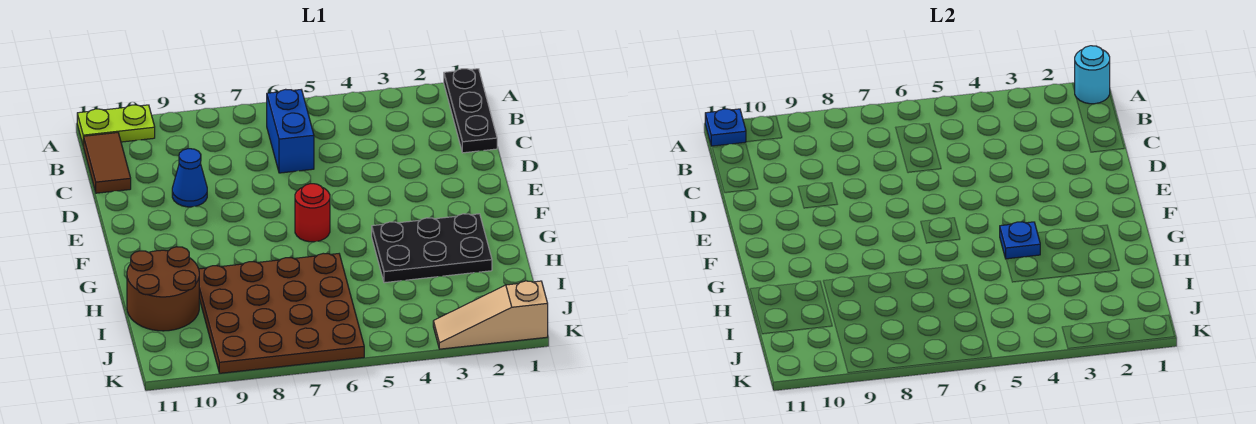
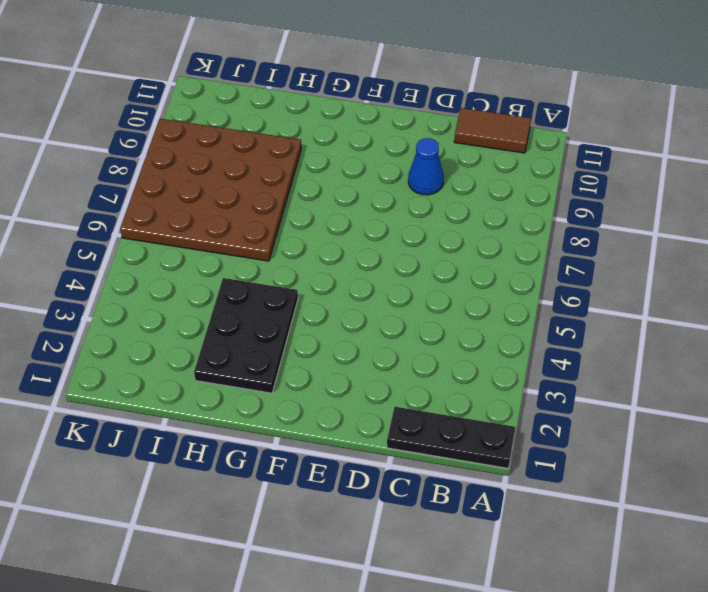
none -> lime plate A10:A11 level 1
none -> blue brick B6:C6 level 1
none -> red round brick F6 level 1

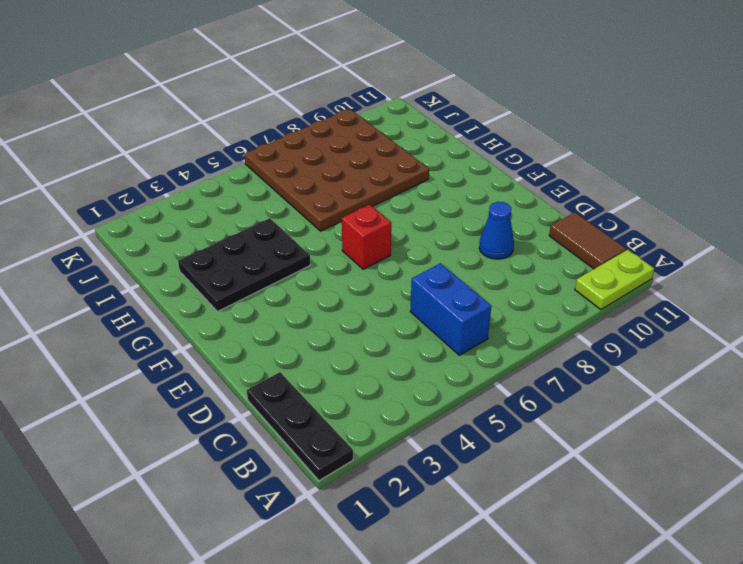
red brick F6 level 1 -> red round brick F6 level 1
none -> brown round brick H10:I11 level 1
none -> tan slope K1:K3 level 1 top 1
none -> cyan round brick A1 level 2

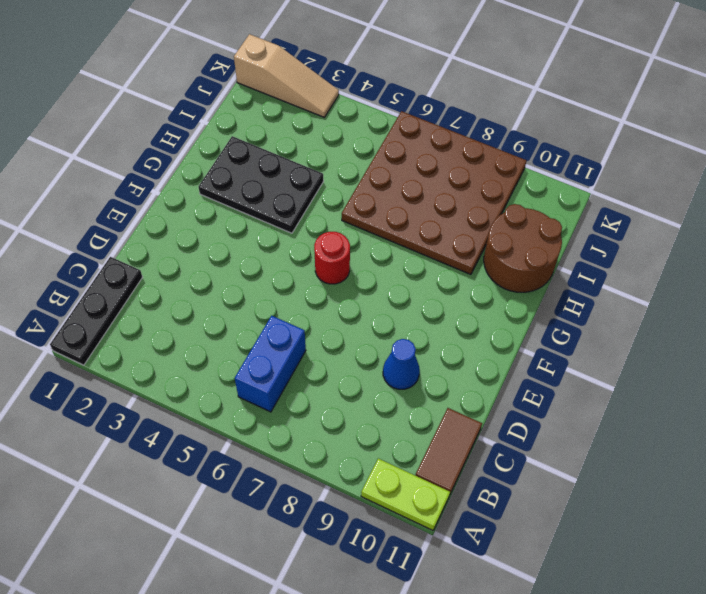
none -> cyan round brick A1 level 2
none -> blue plate A11 level 2
none -> blue plate G4 level 2

